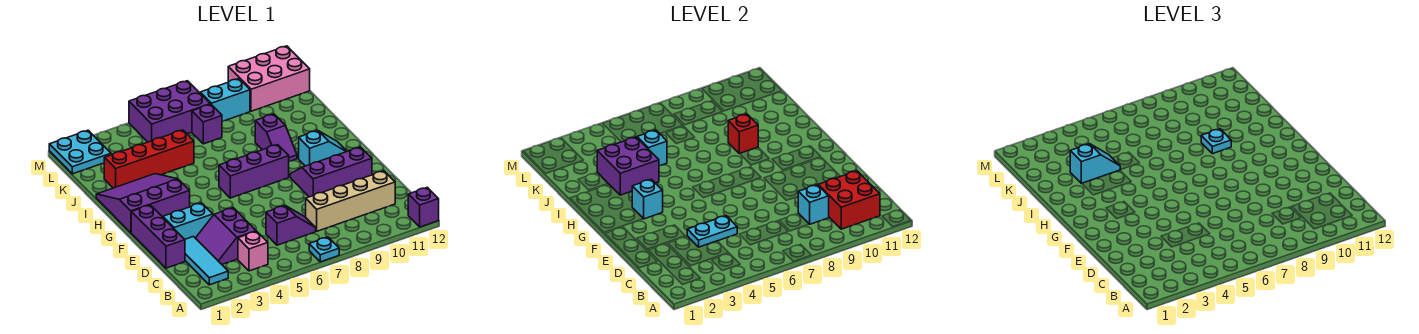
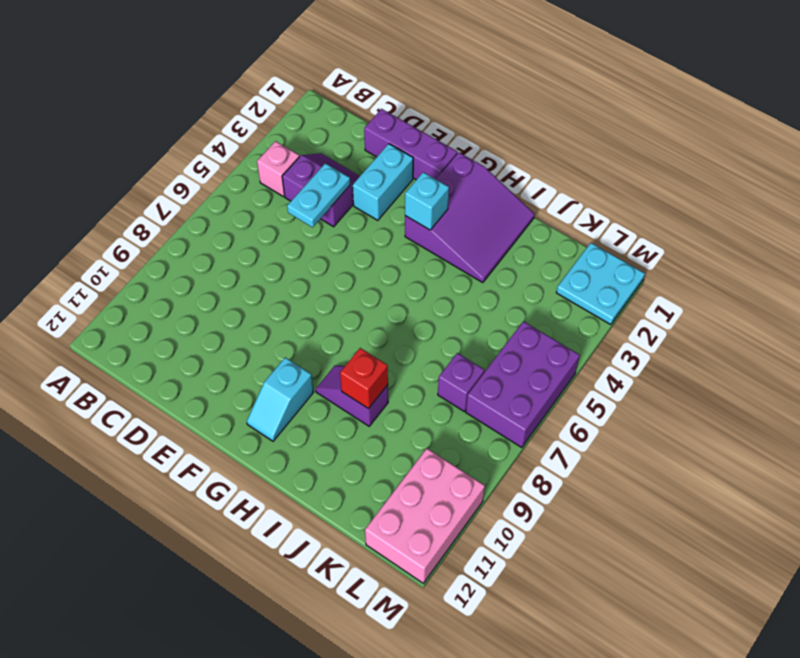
none -> cyan plate A7 level 1
none -> purple brick A12 level 1
none -> cyan tile B2:D2 level 1

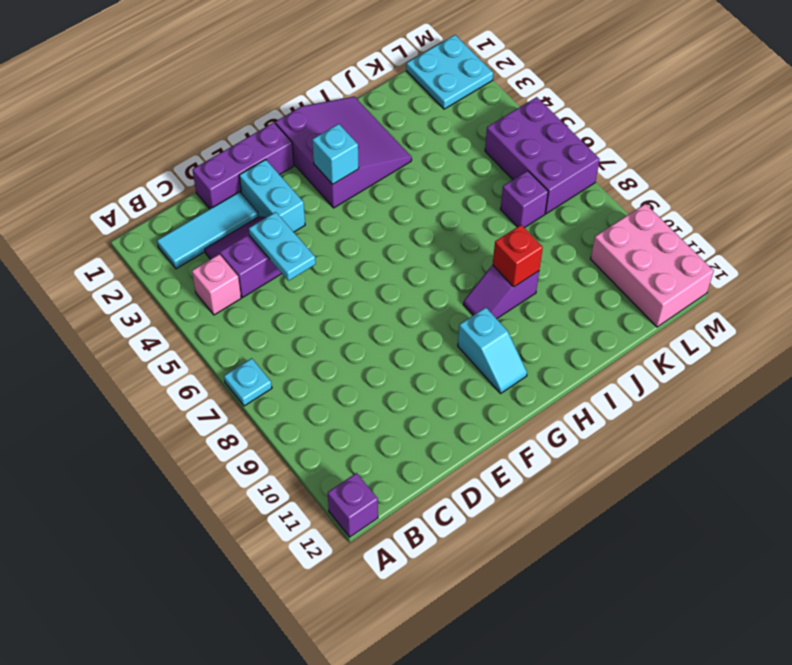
none -> purple slope C6:C7 level 1 top 6
none -> tan brick C8:C11 level 1
none -> purple slope E9:F11 level 1 top E

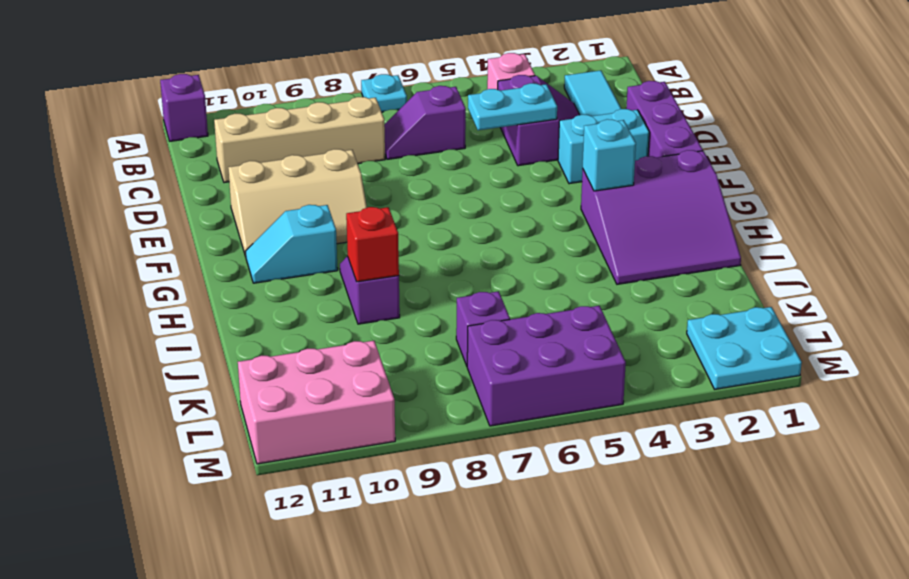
tan slope E9:F11 level 1 top E -> purple slope E9:F11 level 1 top E
none -> purple brick G6:G8 level 1
none -> red brick J2:J5 level 1
none -> cyan brick L8:L9 level 1

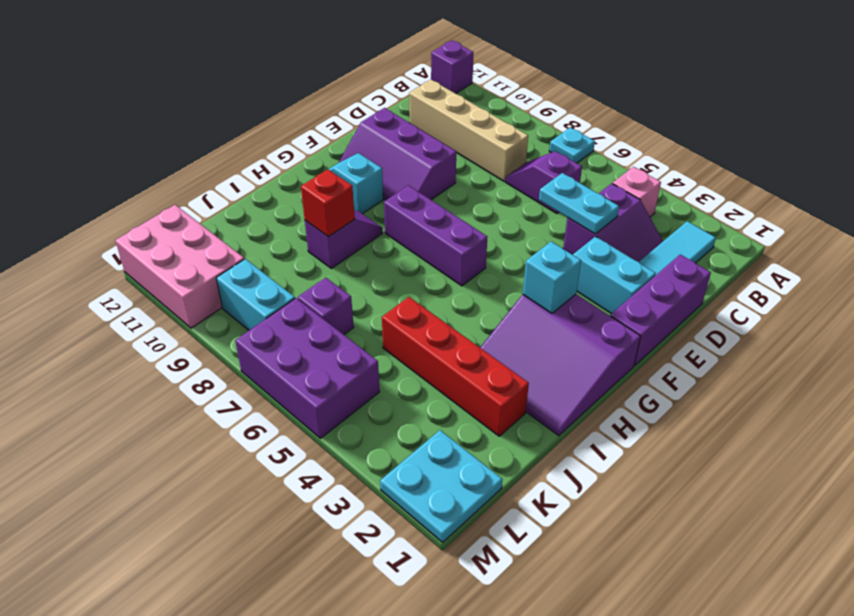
none -> red brick B10:C11 level 2
none -> cyan brick C9 level 2
none -> purple brick I3:J4 level 2

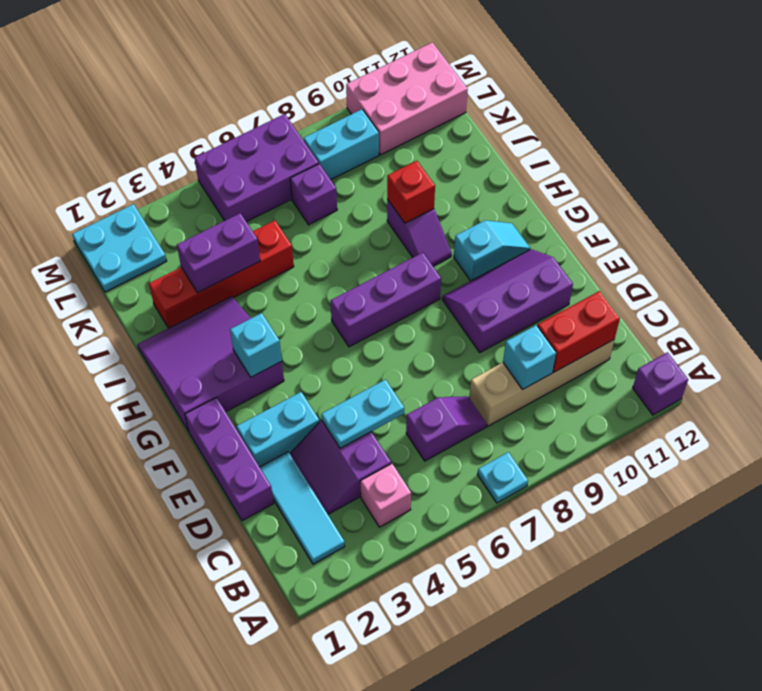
red brick C10:C11 level 2 -> red brick B10:C11 level 2
purple brick J3:J4 level 2 -> purple brick I3:J4 level 2
none -> cyan brick J5 level 2
none -> cyan plate I9 level 3
none -> cyan slope J3:J4 level 3 top 3

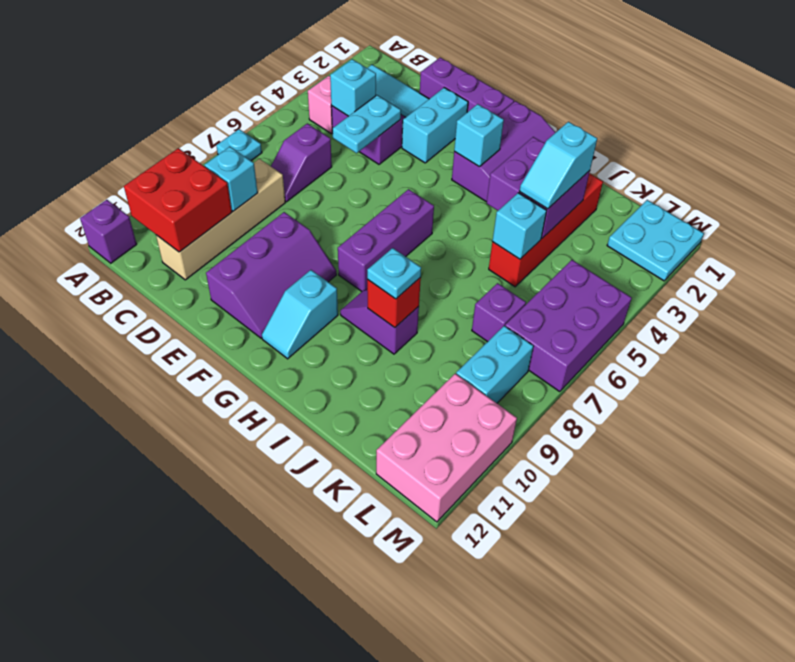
cyan brick C4 level 2 -> none

